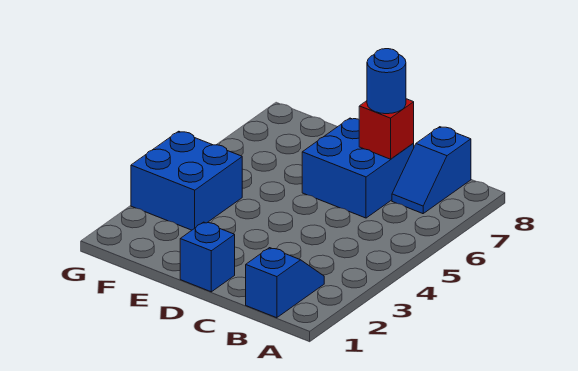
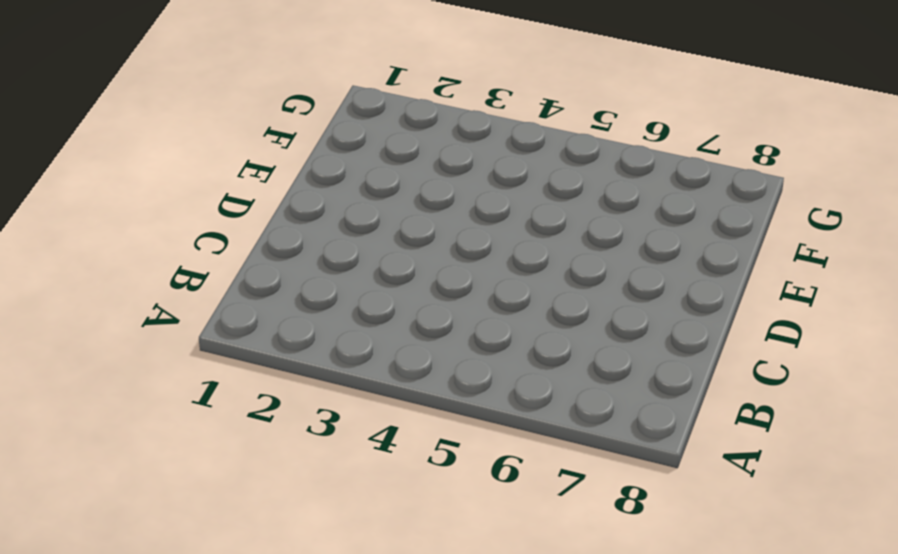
none -> blue slope B1:B2 level 1 top 1
none -> blue slope B7:B8 level 1 top 8

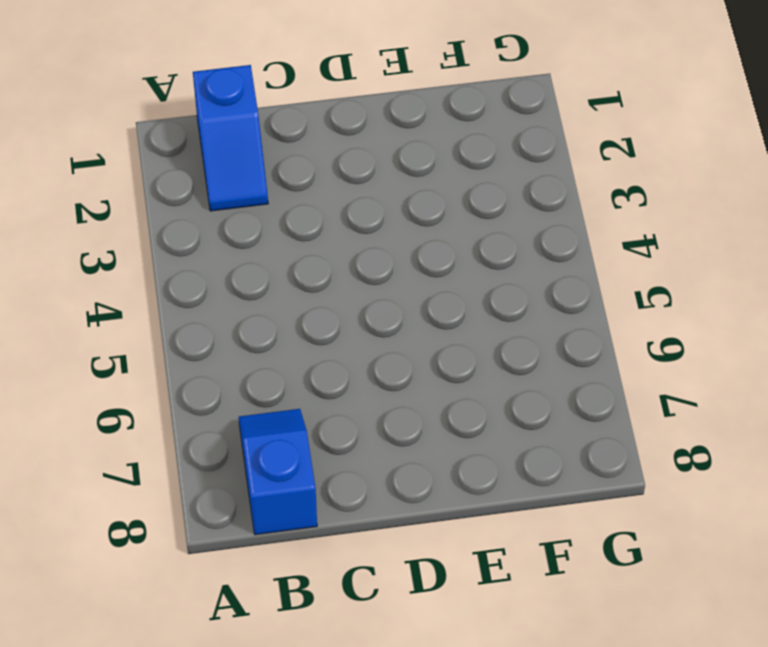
none -> blue brick C6:D7 level 1
none -> blue brick D1 level 1

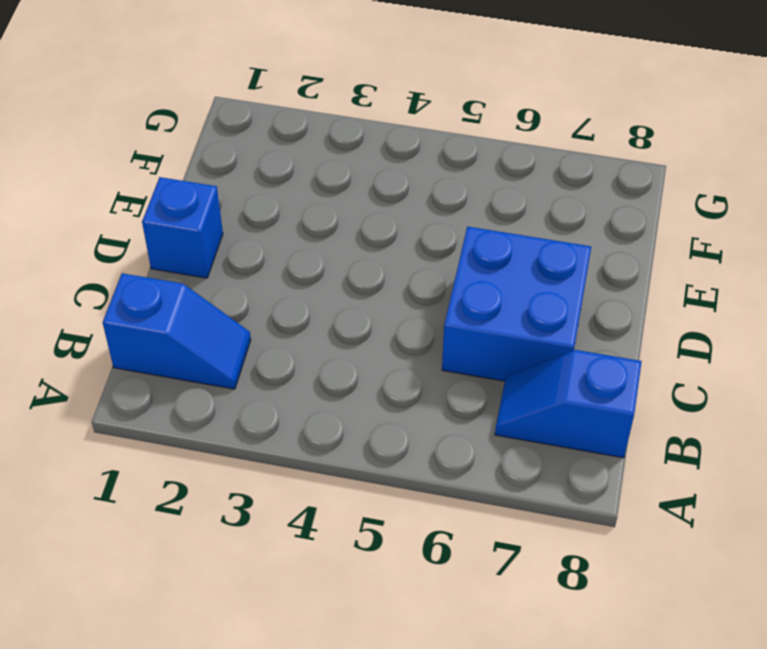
none -> blue brick F3:G4 level 1
none -> red brick C7 level 2

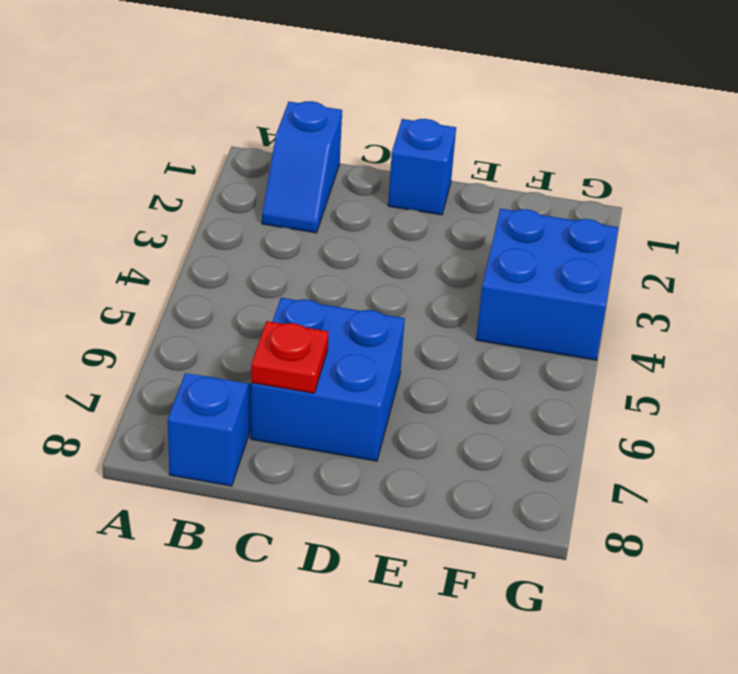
red plate C7 level 2 -> red brick C7 level 2
none -> blue round brick C7 level 3

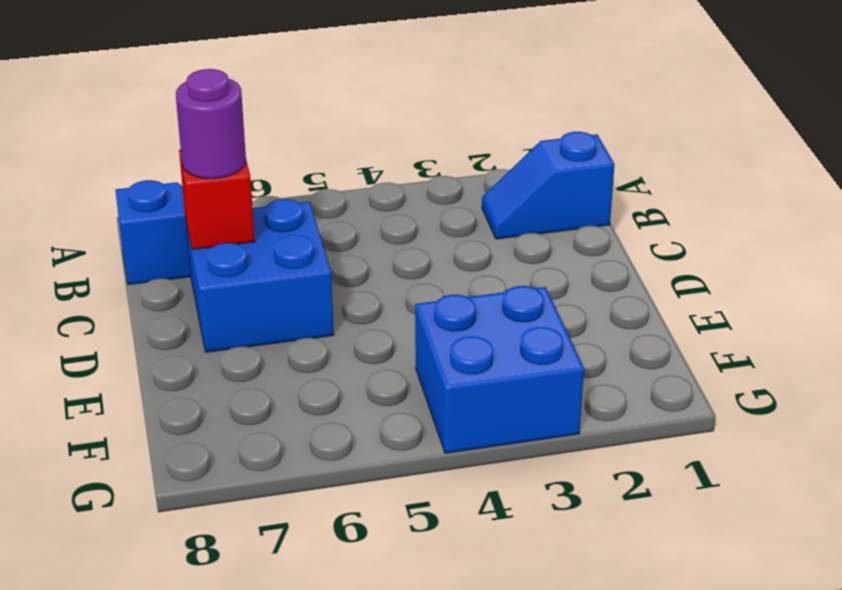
purple round brick C7 level 3 -> blue round brick C7 level 3
none -> blue brick D1 level 1

